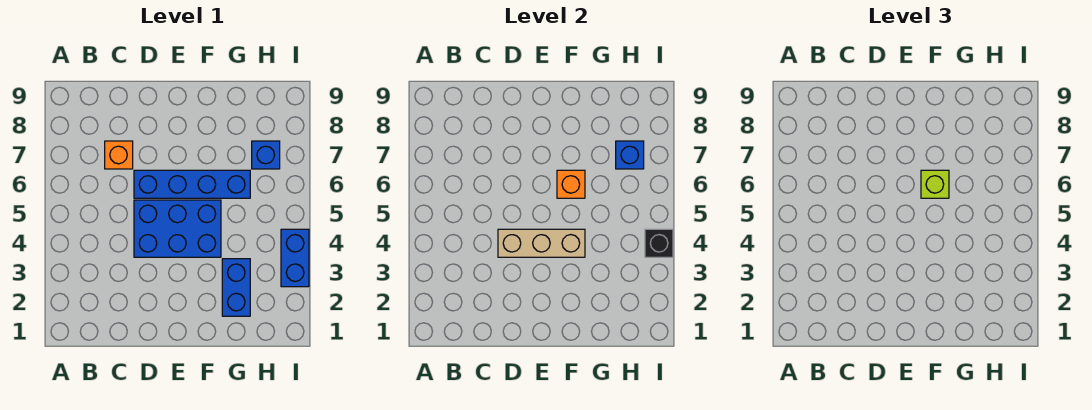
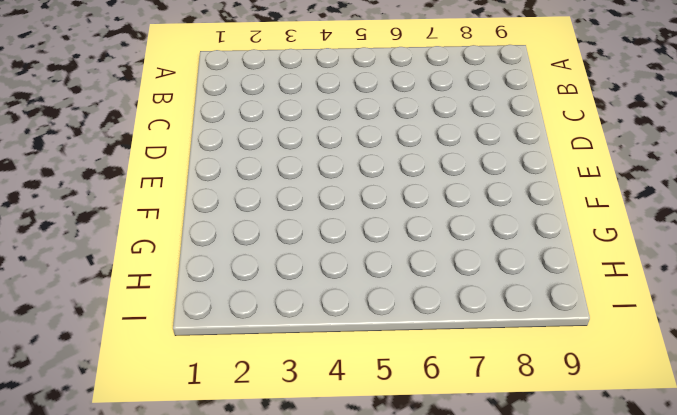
none -> orange brick C7 level 1
none -> blue brick D4:F5 level 1

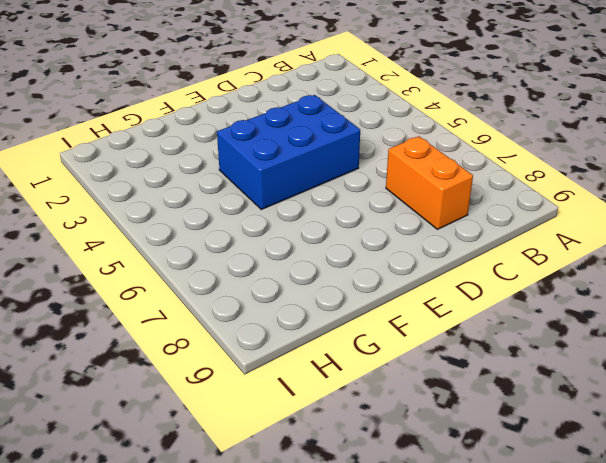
orange brick C7:C8 level 1 -> orange brick C7 level 1
none -> blue brick D6:G6 level 1
none -> blue brick G2:G3 level 1

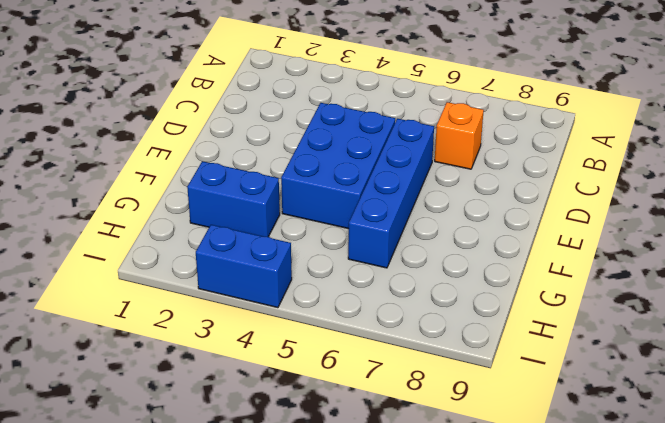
none -> blue brick H7 level 1
none -> tan brick D4:F4 level 2

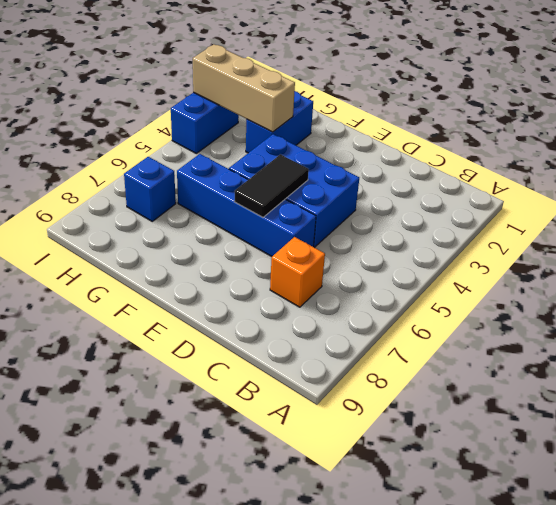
black tile E5:E6 level 2 -> none
tan brick G3:I3 level 2 -> tan brick D4:F4 level 2
none -> orange brick F6 level 2
none -> blue brick H7 level 2

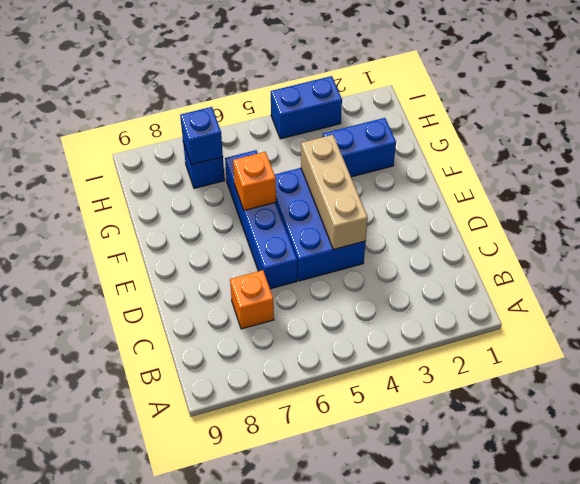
none -> black brick I4 level 2
none -> lime brick F6 level 3

